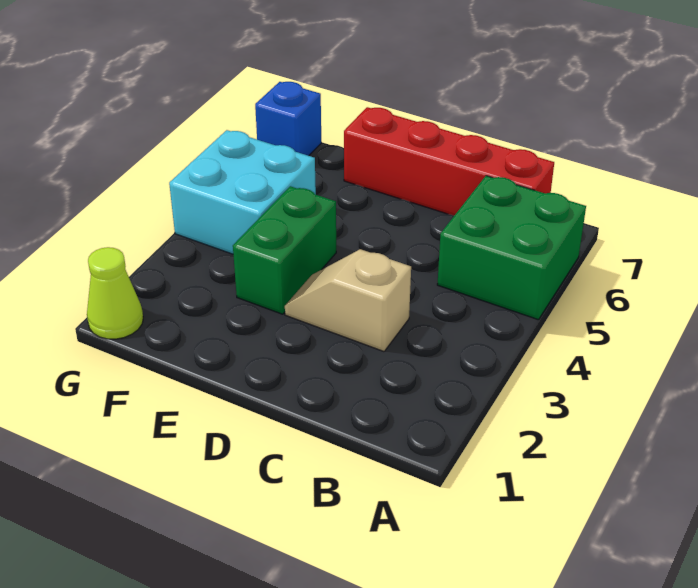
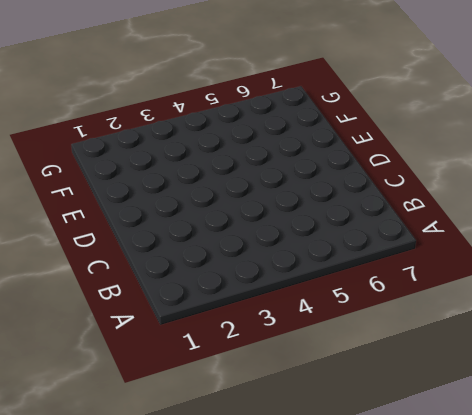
none -> green brick A5:B6 level 1
none -> red brick B7:E7 level 1

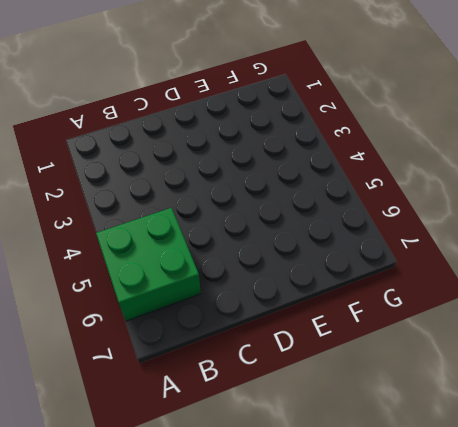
none -> red brick B7:E7 level 1
none -> tan slope C3:D3 level 1 top C

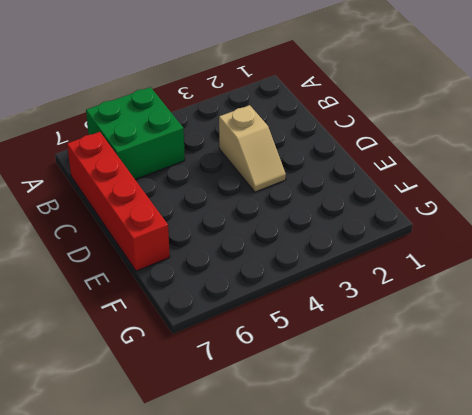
none -> green brick E3:E4 level 1
none -> cyan brick F4:G5 level 1

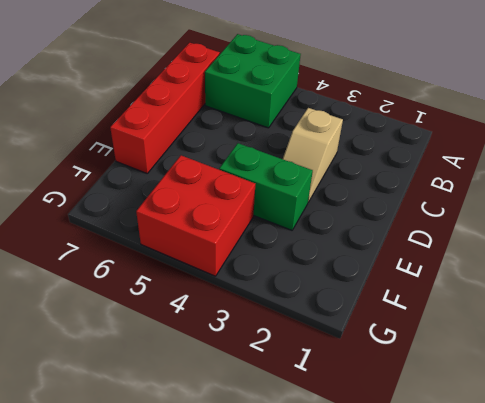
red brick F4:G5 level 1 -> cyan brick F4:G5 level 1
none -> lime cone G1 level 1
none -> blue brick G7 level 1

